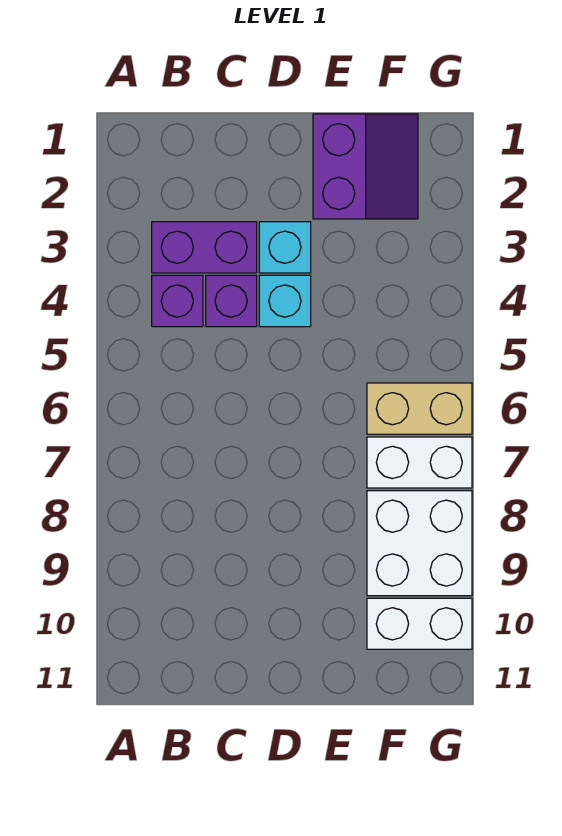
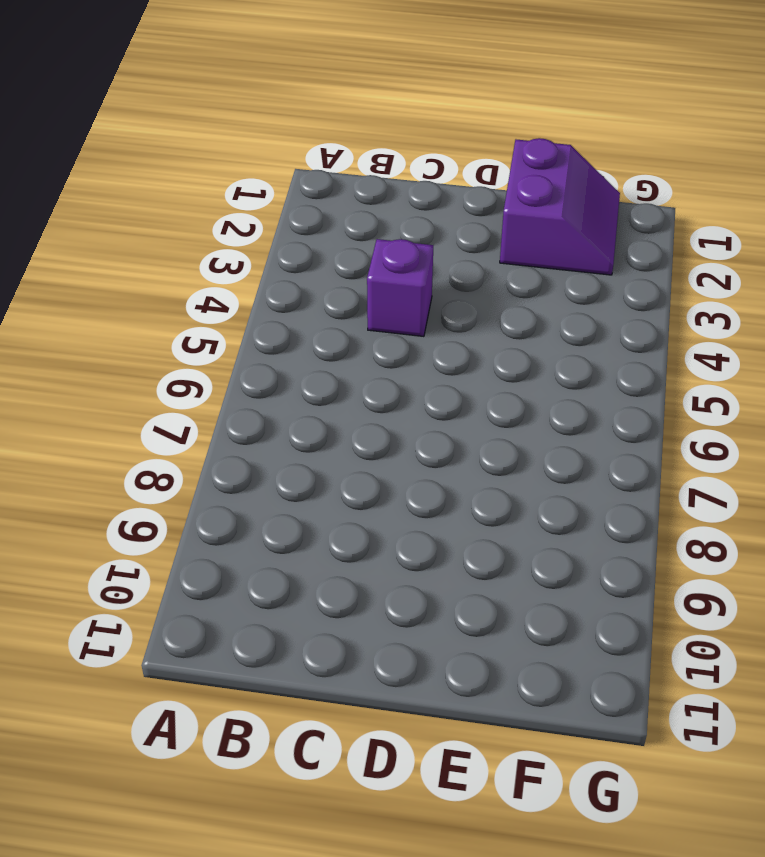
none -> purple brick B3:C3 level 1
none -> purple brick B4 level 1

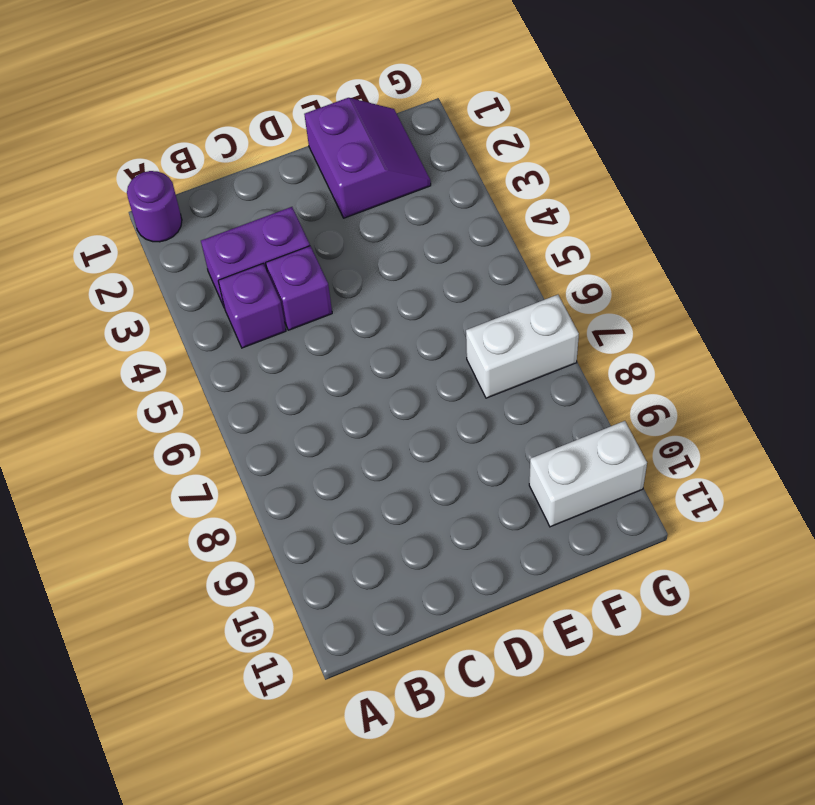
purple round brick A1 level 1 -> none
none -> cyan brick D3 level 1
none -> cyan brick D4 level 1

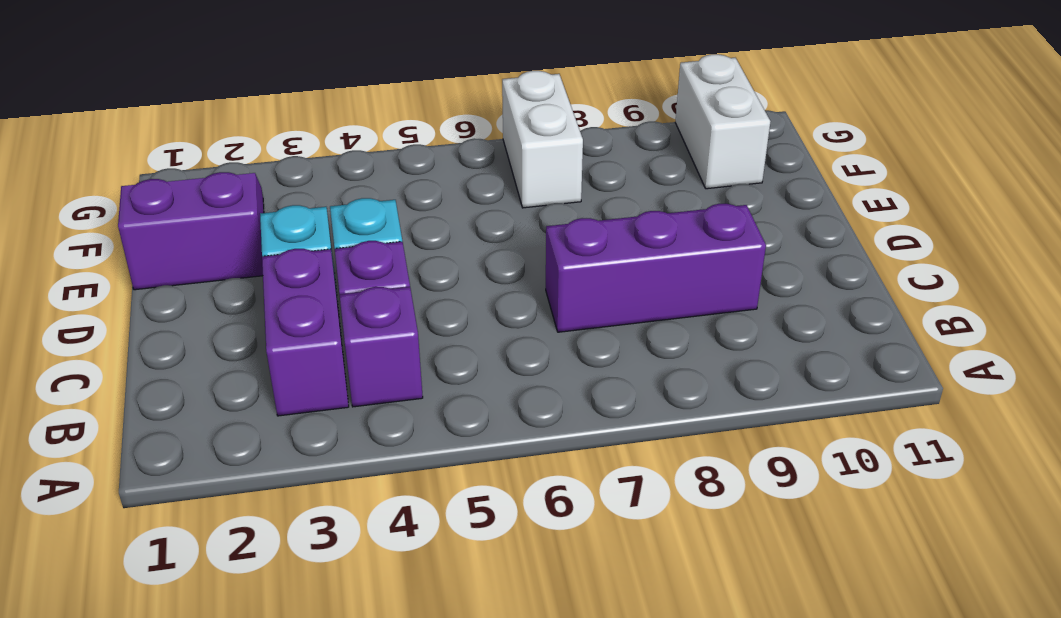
purple brick C7:C9 level 1 -> none
none -> tan brick F6:G6 level 1
none -> white brick F8:G9 level 1

